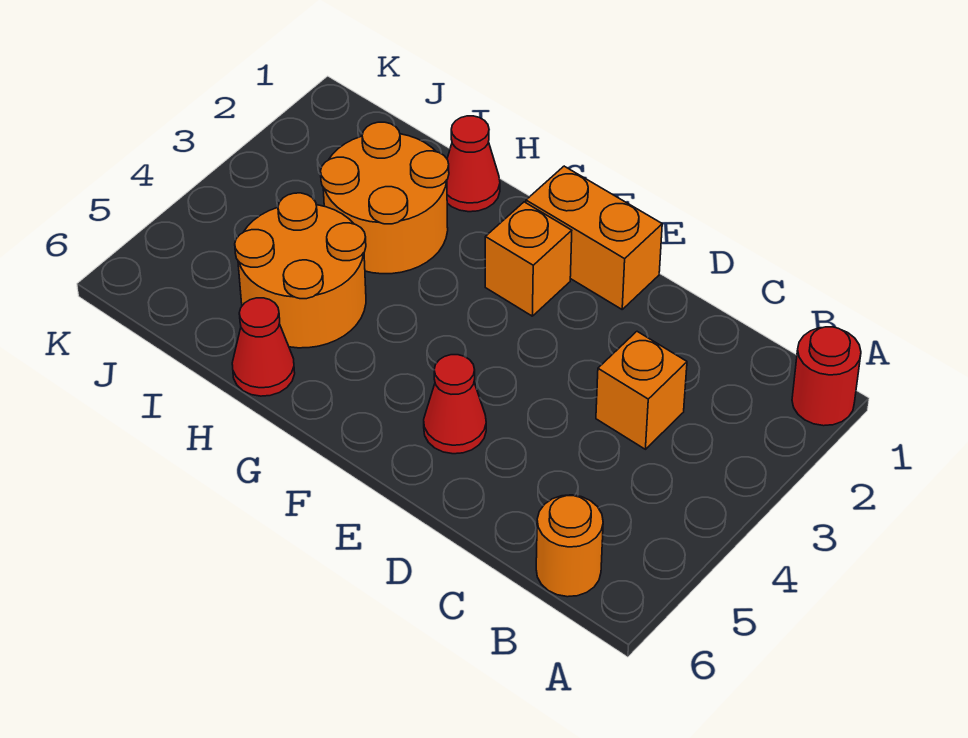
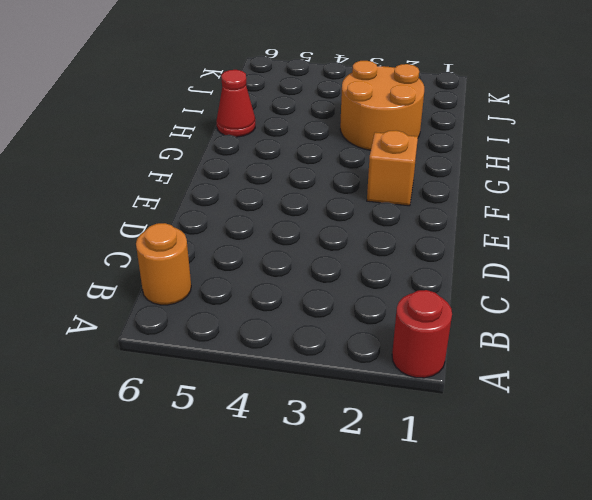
none -> orange brick C3 level 1
none -> orange brick E1:F1 level 1

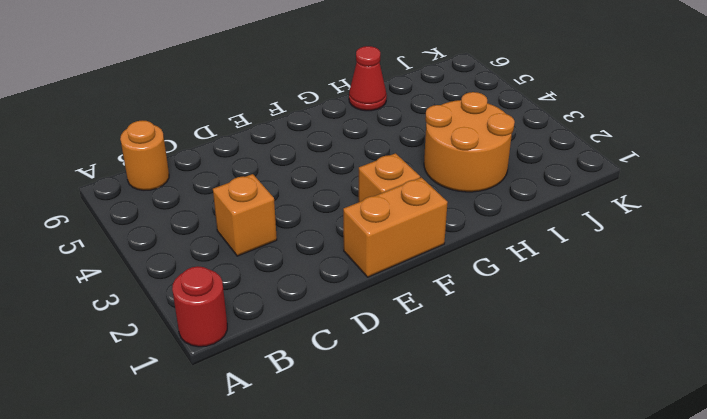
none -> red cone E5 level 1
none -> red cone H1 level 1

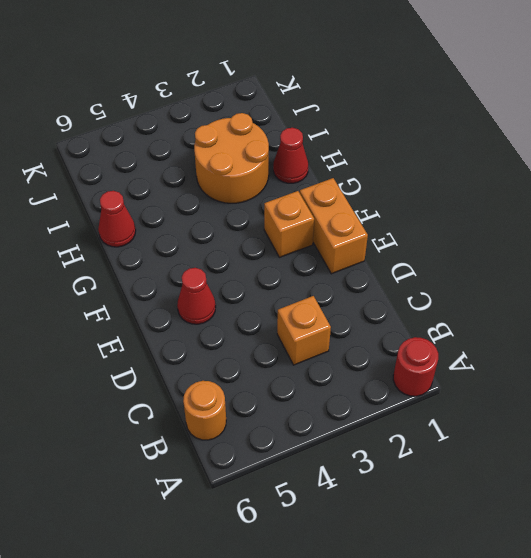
none -> orange round brick H4:I5 level 1

